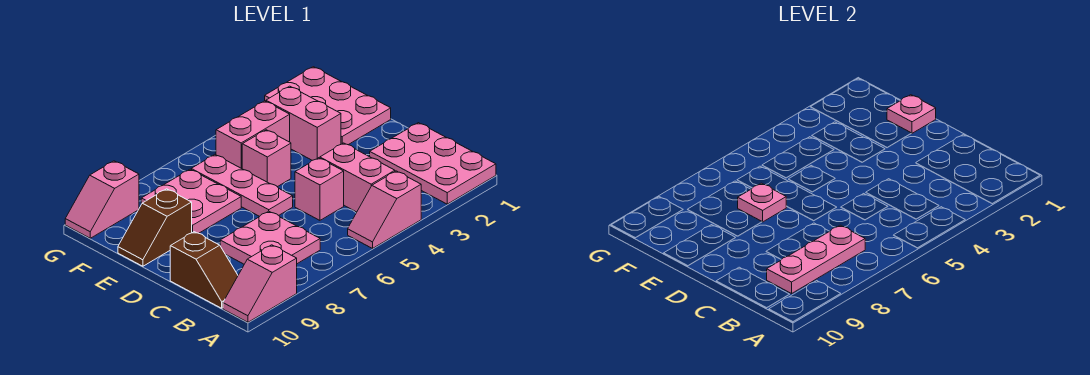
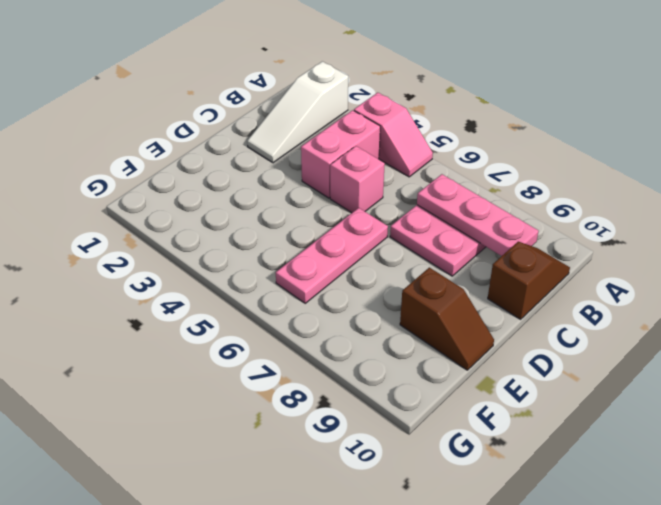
white slope A2:C2 level 1 top A -> pink plate A1:C2 level 1
none -> pink slope A9:A10 level 1 top 9
none -> pink plate E1:G2 level 1
none -> pink brick E3:F3 level 1

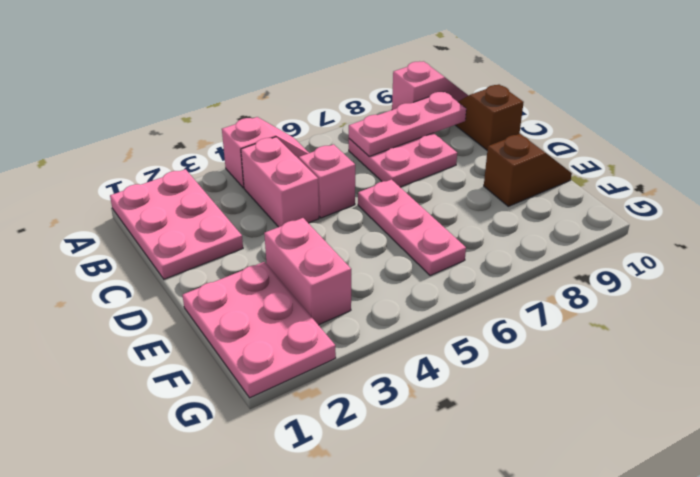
none -> pink brick E5 level 1
none -> pink plate E7:F8 level 1
none -> pink brick F4:F5 level 1

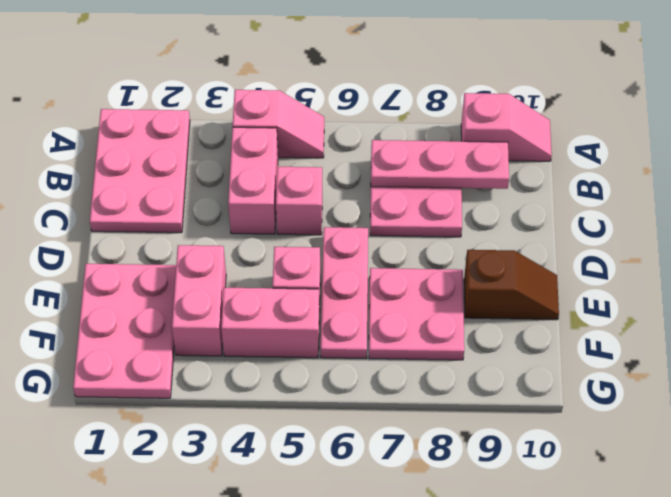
none -> brown slope B10:C10 level 1 top C
none -> pink slope G9:G10 level 1 top 9
none -> pink plate E1 level 2

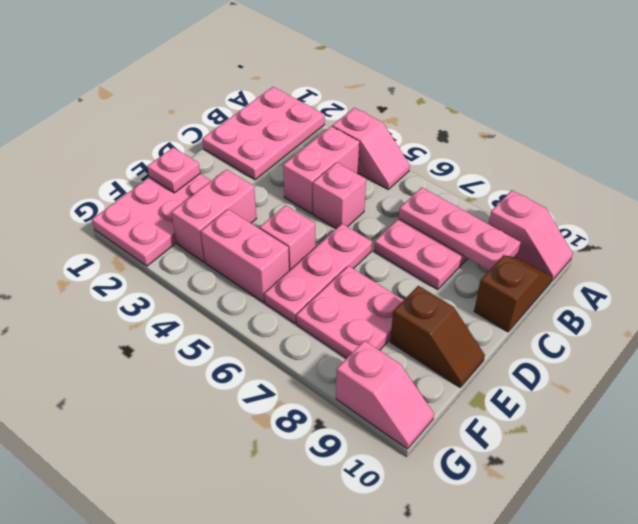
none -> pink plate E7 level 2

